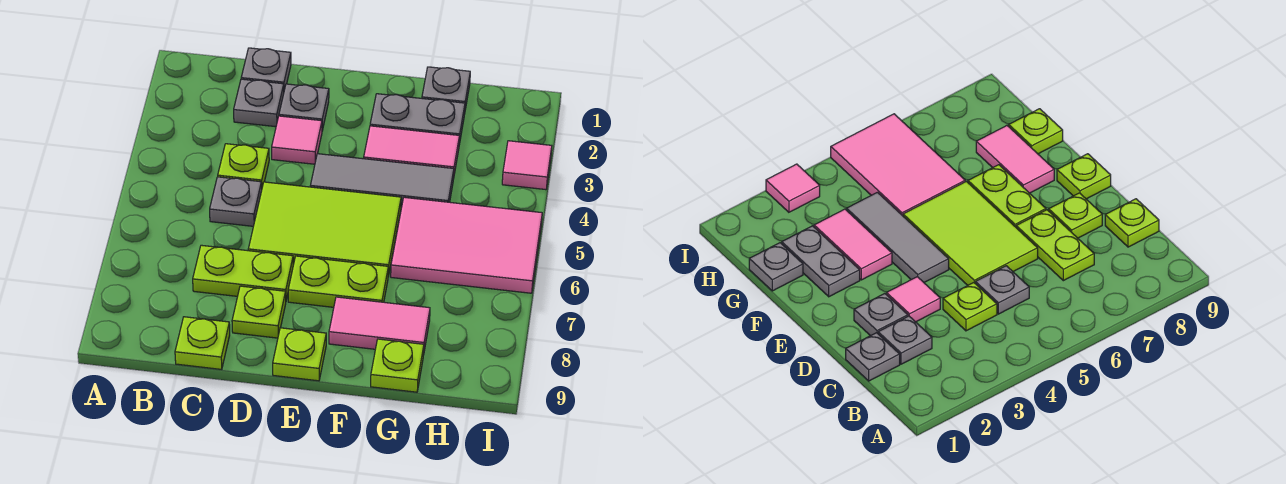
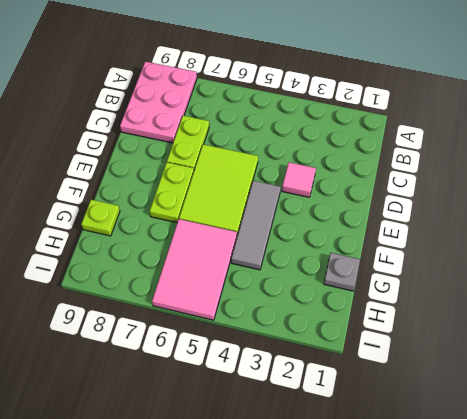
pink plate A8:C9 level 1 -> lime plate C9 level 1
none -> grey plate C1 level 1
none -> grey plate C2 level 1
none -> lime plate C4 level 1

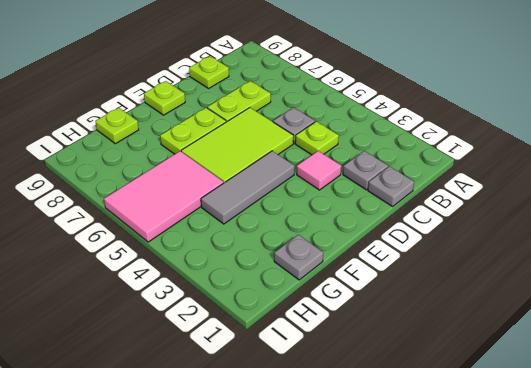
none -> grey plate D2 level 1
none -> lime plate D8 level 1
none -> grey plate F2:G2 level 1

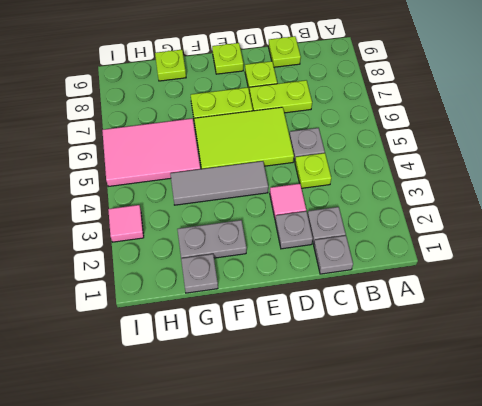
none -> pink tile F3:G3 level 1
none -> pink tile F8:G8 level 1

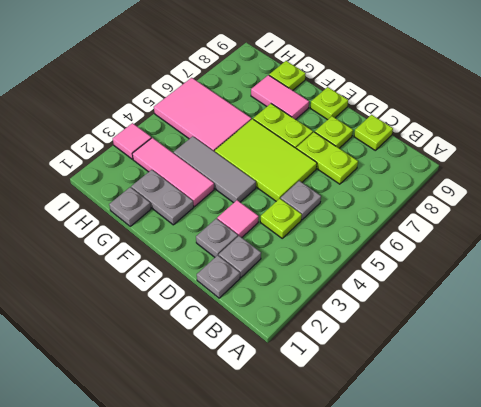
pink tile F3:H3 level 1 -> pink tile F3:G3 level 1

